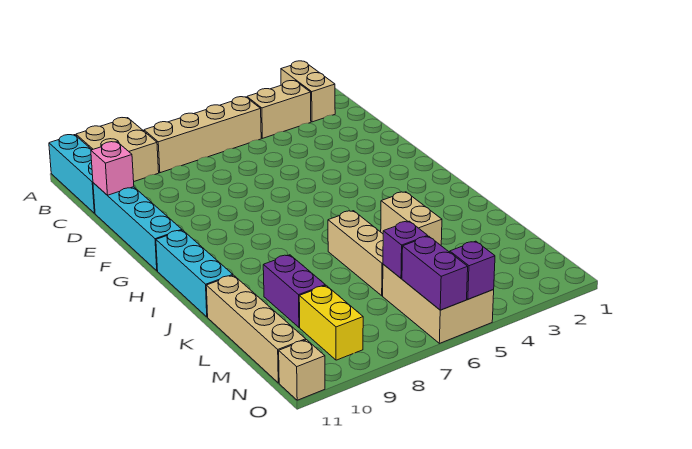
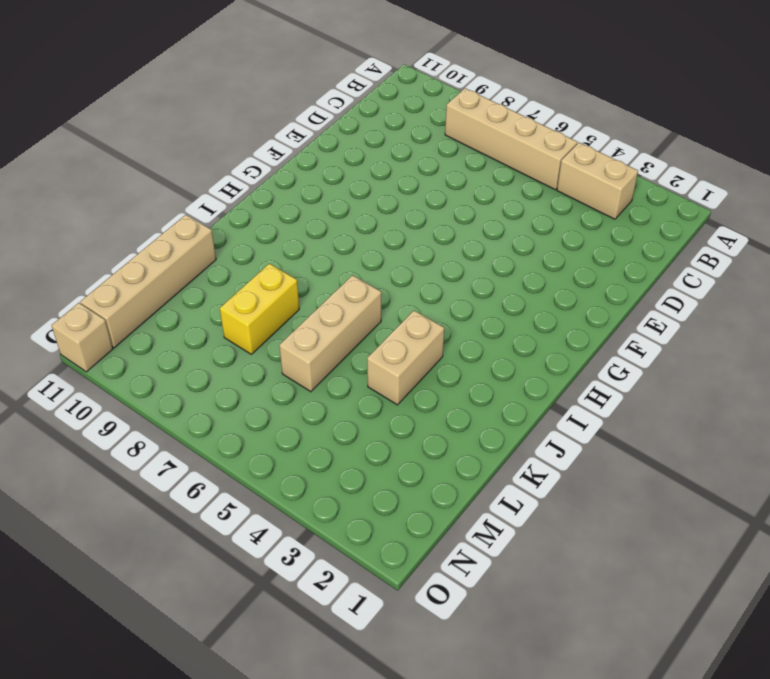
yellow brick K8:L8 level 1 -> yellow brick M9:N9 level 1
none -> tan brick A2:B2 level 1
none -> tan brick A9:B10 level 1
none -> cyan brick A11:C11 level 1

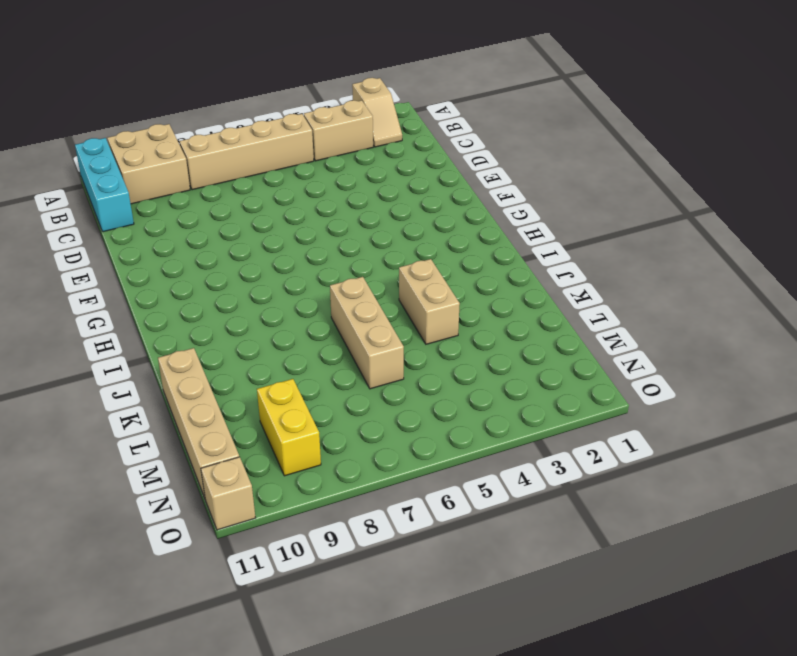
tan slope A2:B2 level 1 top A -> tan brick A2:B2 level 1
none -> cyan brick D11:G11 level 1
none -> cyan brick H11:J11 level 1
none -> purple brick K9:L9 level 1

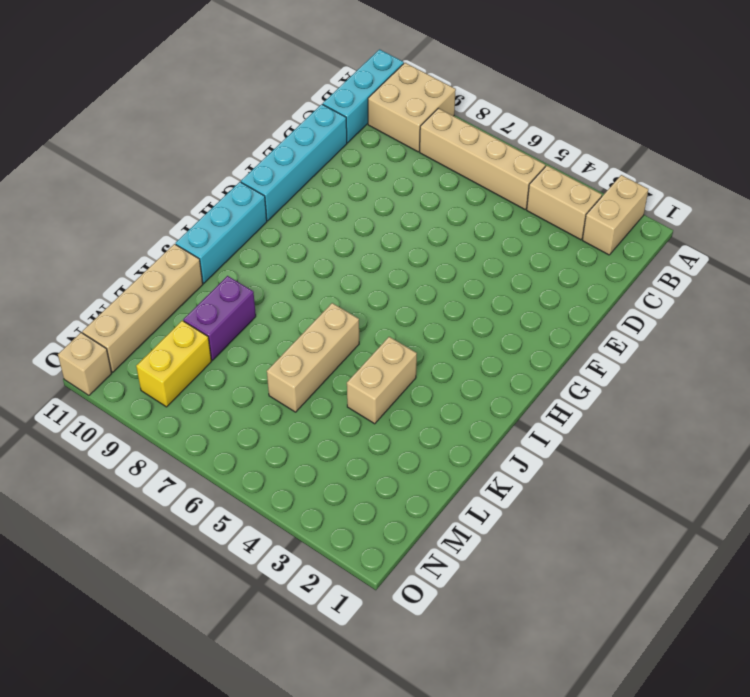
none -> tan brick M5:O6 level 1
none -> pink brick D11 level 2
none -> purple brick M6 level 2

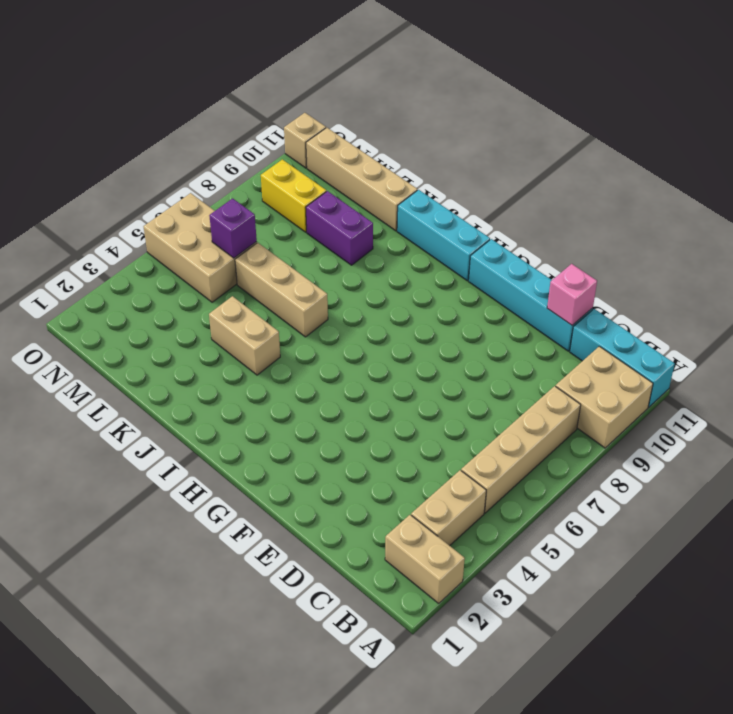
none -> purple brick N6:O6 level 2
none -> purple brick O5 level 2

